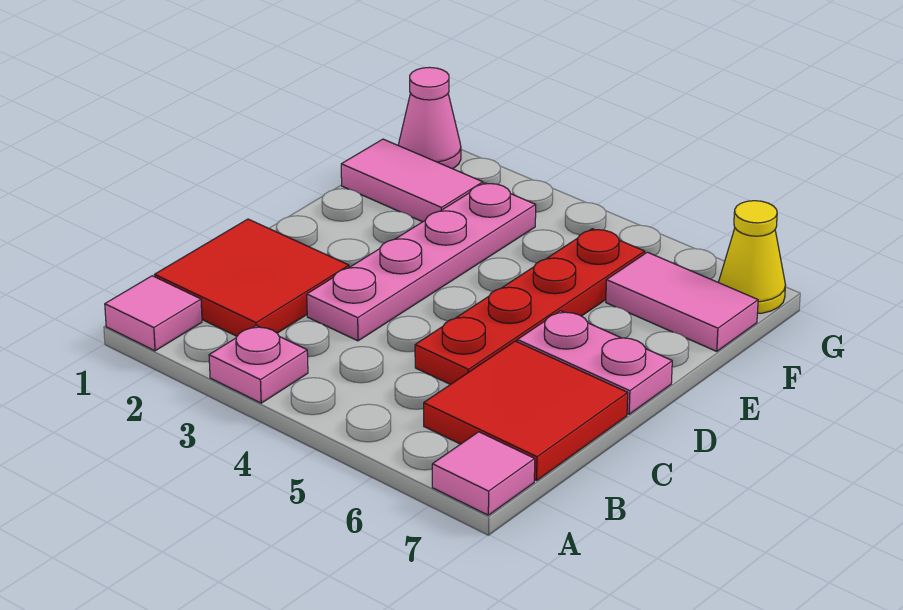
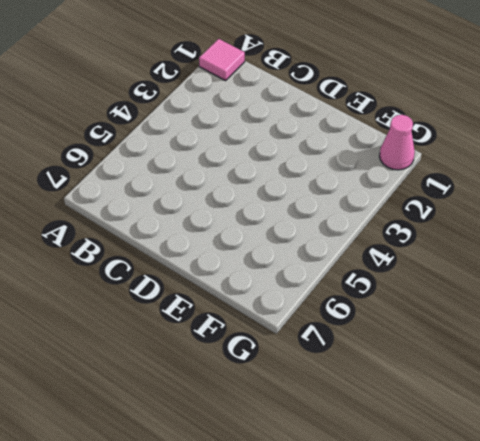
none -> pink plate A3 level 1
none -> pink tile A7 level 1
none -> red tile B1:C2 level 1

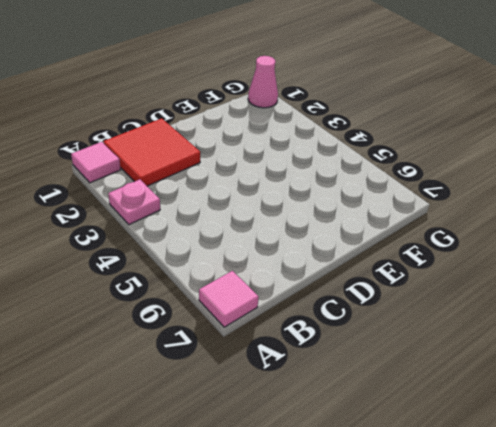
none -> red tile B6:C7 level 1
none -> pink plate C3:F3 level 1
none -> red plate C5:F5 level 1

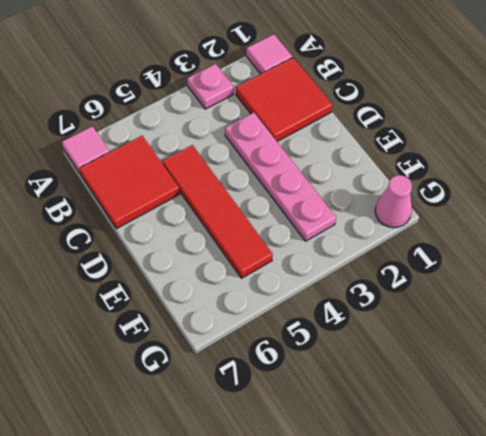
red tile C5:F5 level 1 -> red plate C5:F5 level 1
none -> pink plate D6:D7 level 1
none -> pink tile F1:F2 level 1
none -> pink tile F6:F7 level 1

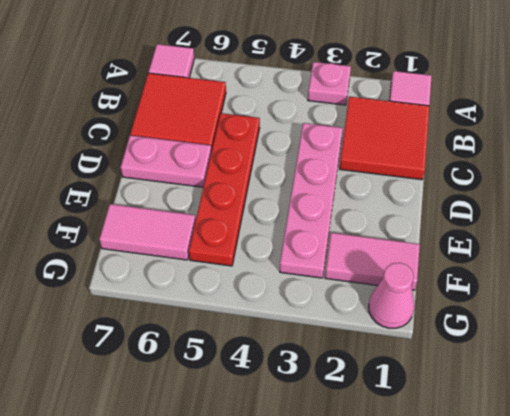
none -> yellow cone G7 level 1

